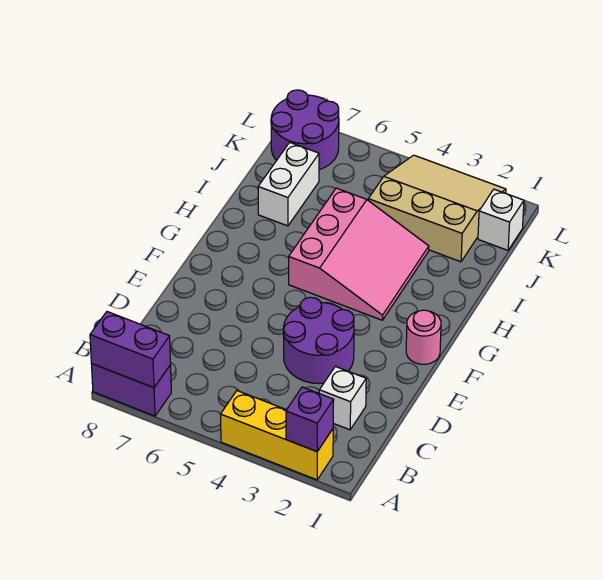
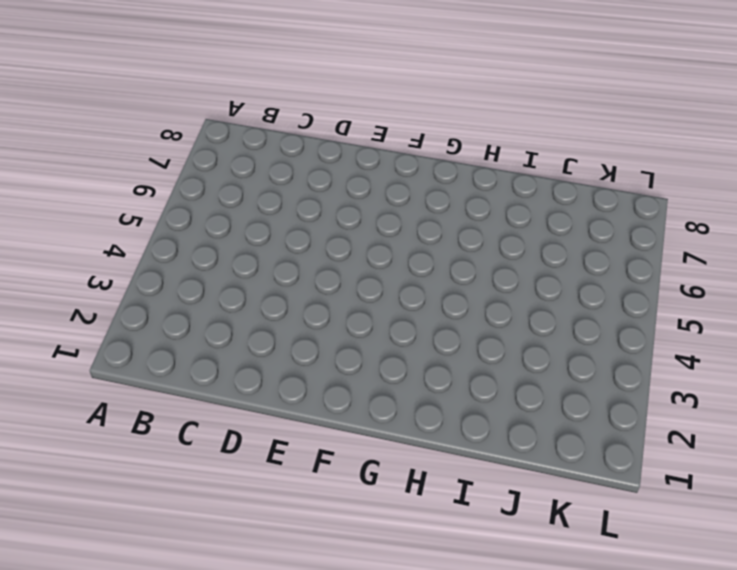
none -> yellow brick A2:A4 level 1
none -> purple brick A7:A8 level 1
none -> white brick C2 level 1

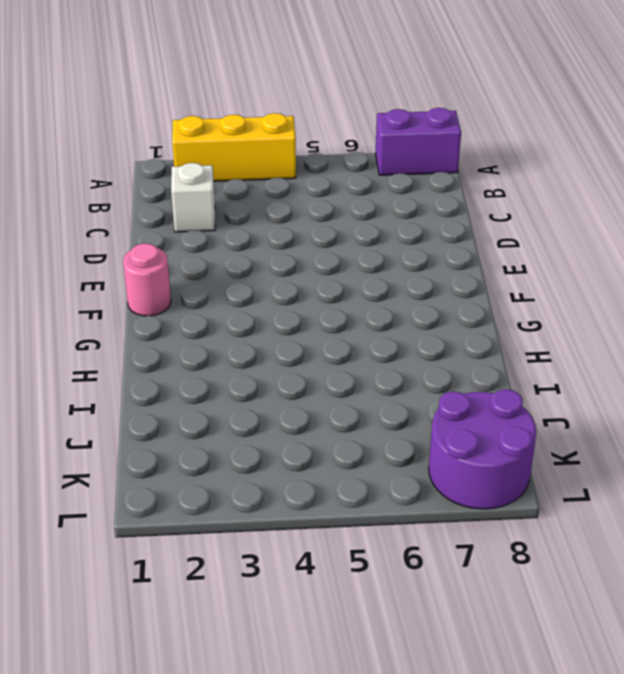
none -> purple round brick D3:E4 level 1
none -> pink slope G3:I5 level 1 top 5
none -> white brick I7:J7 level 1

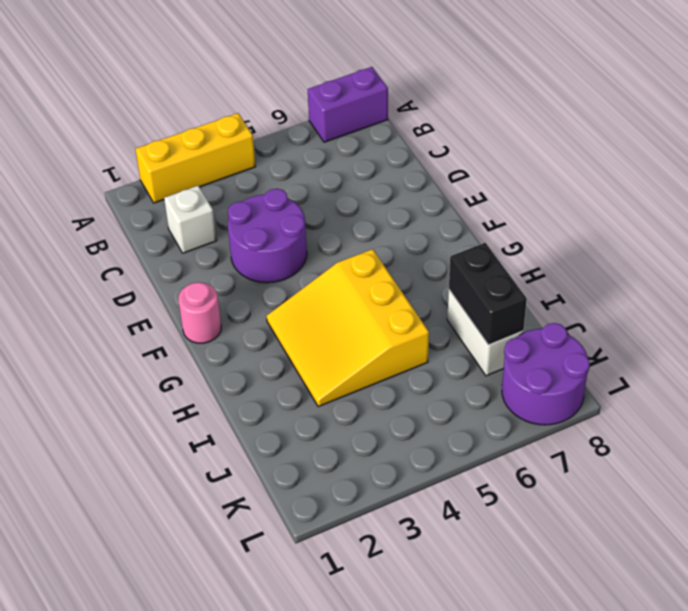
yellow slope G3:I5 level 1 top 5 -> pink slope G3:I5 level 1 top 5
black brick I7:J7 level 2 -> none
none -> tan slope J2:L4 level 1 top J
none -> white brick K1 level 1
none -> purple brick A2 level 2

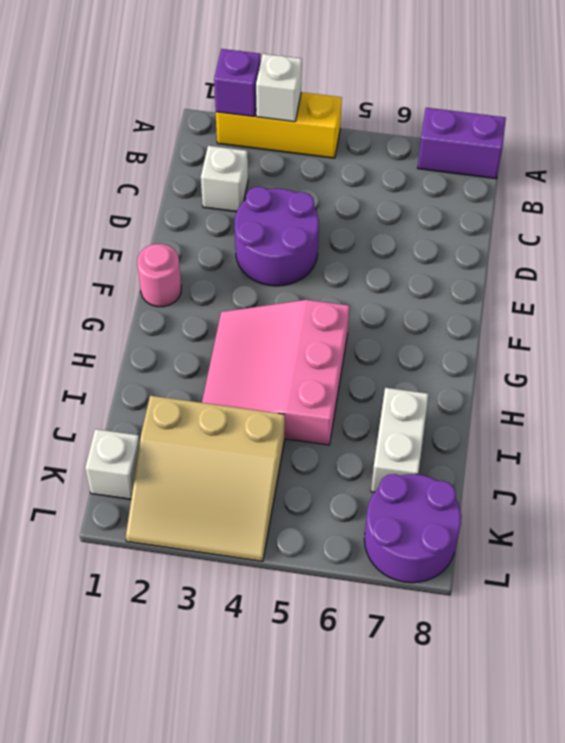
white brick A3 level 2 -> none
none -> purple brick A7:A8 level 2

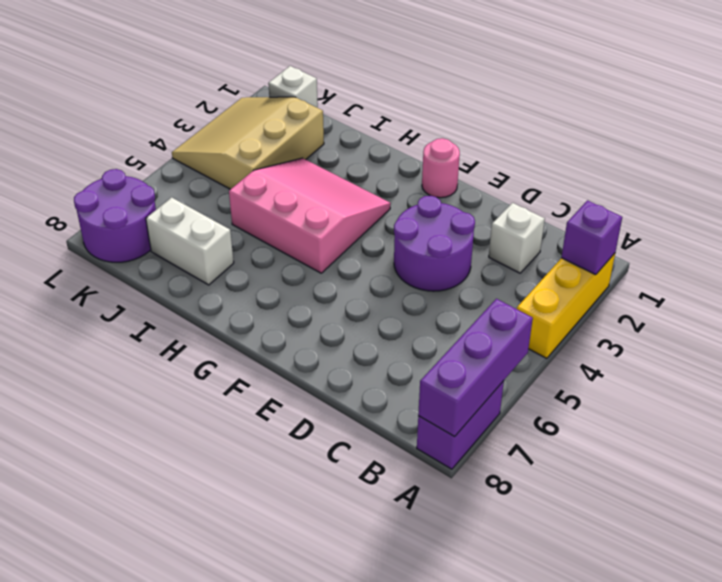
purple brick A6:A8 level 2 -> purple brick A7:A8 level 2

